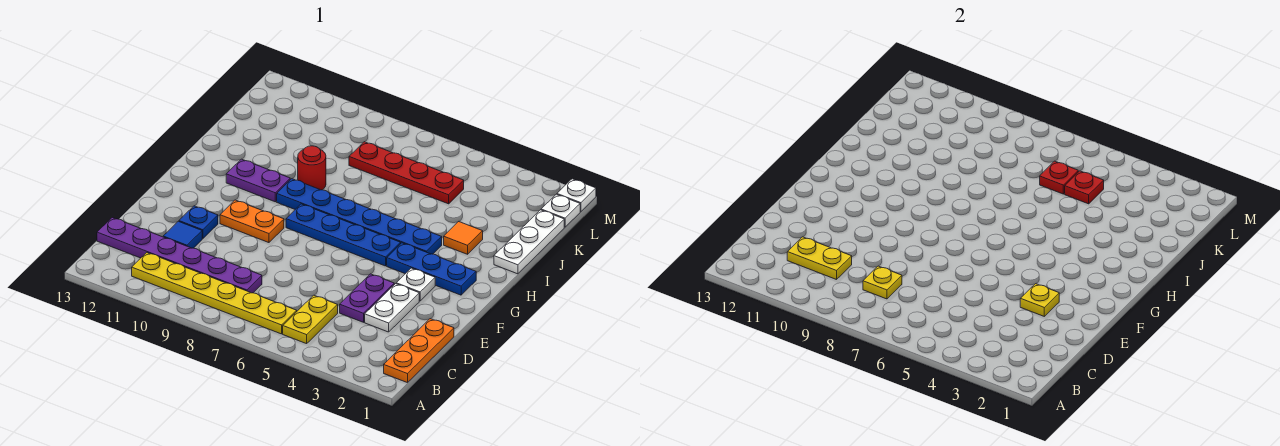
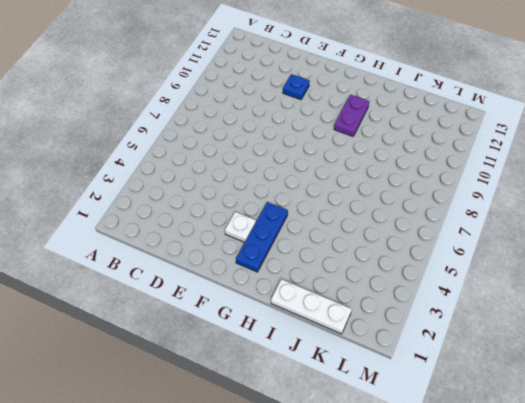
none -> orange plate B1:D1 level 1
none -> yellow plate B5:C5 level 1
none -> yellow plate B6:B11 level 1

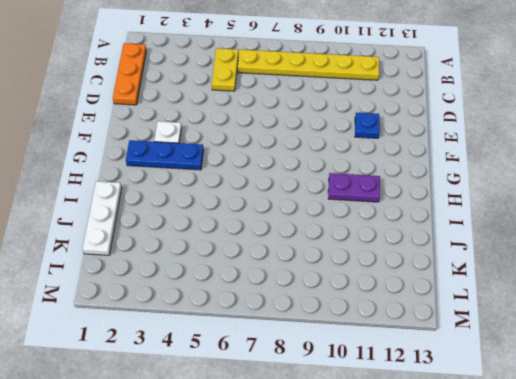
none -> purple plate C8:C13 level 1
none -> white plate D3:E3 level 1
none -> purple plate D4:E4 level 1

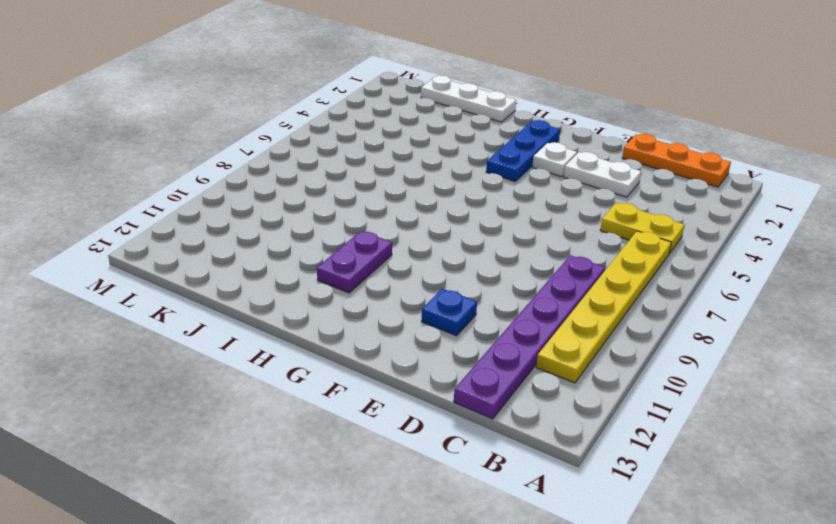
none -> purple plate D4:E4 level 1
none -> blue tile D11 level 1
none -> orange plate F9:F10 level 1

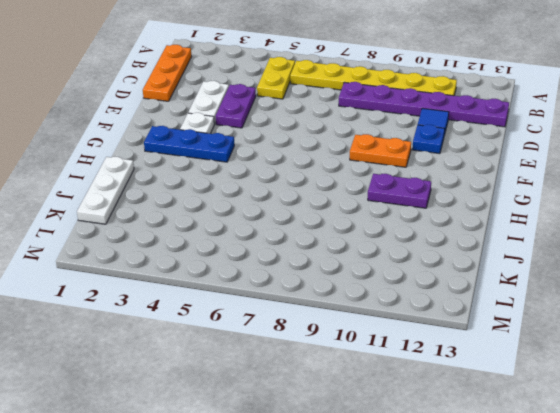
none -> blue plate G5:G8 level 1
none -> blue plate H4:H9 level 1
none -> orange tile I3 level 1

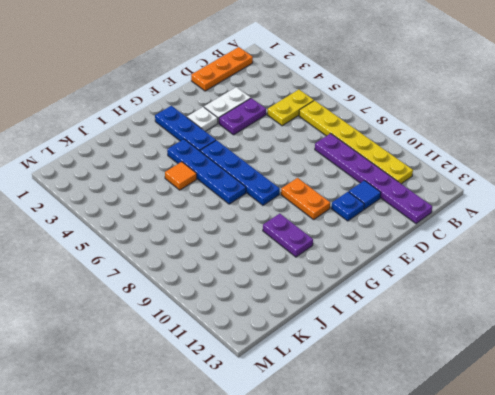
blue plate H4:H7 level 1 -> blue plate H4:H9 level 1
orange tile I5 level 1 -> orange tile I3 level 1
none -> white plate I1:K1 level 1
none -> red round brick I9 level 1
none -> red plate K5:K8 level 1

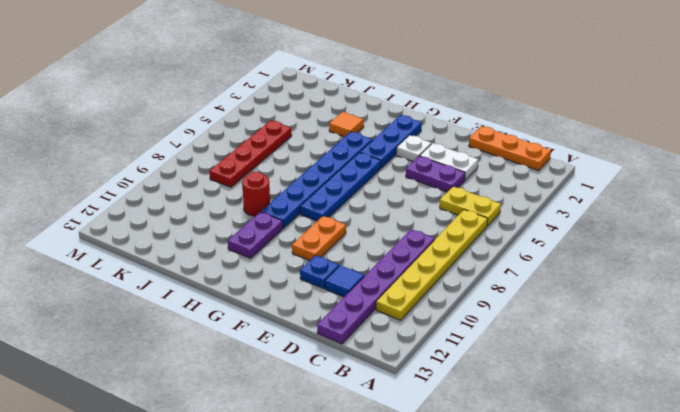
none -> white plate I1:K1 level 1
none -> white plate L1 level 1
none -> white plate M1 level 1

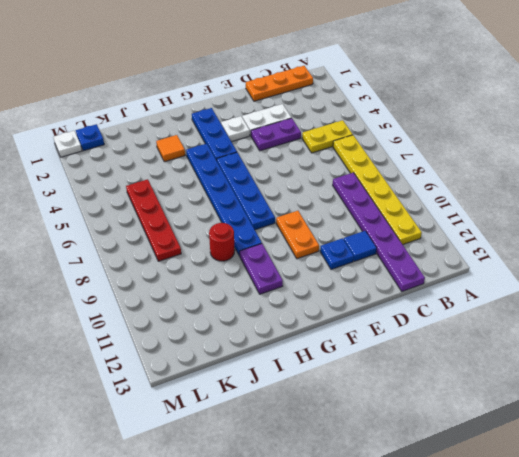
blue plate L1 level 1 -> white plate L1 level 1
none -> white plate I1:K1 level 1
none -> yellow plate C8 level 2
none -> yellow plate C10:C11 level 2

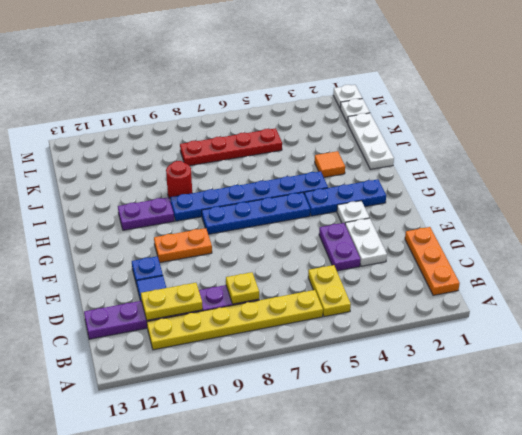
none -> yellow plate E3 level 2
none -> red plate K5 level 2
none -> red plate K6 level 2

